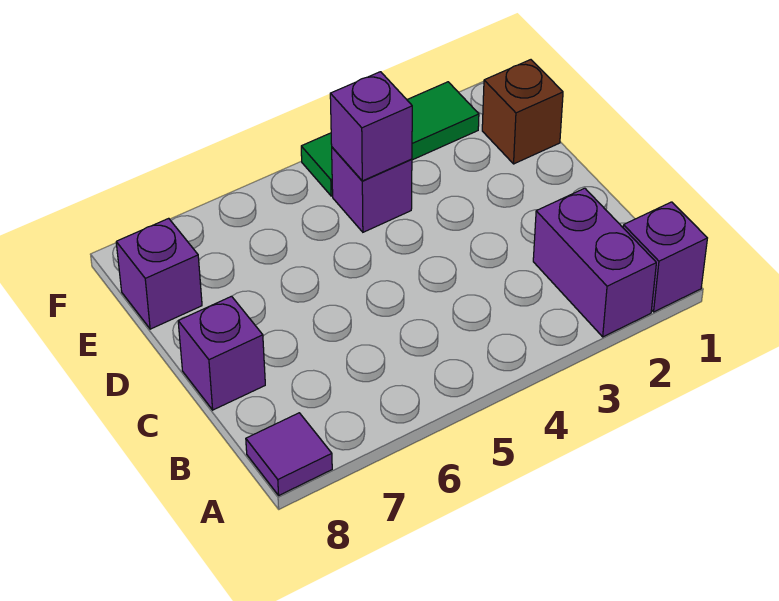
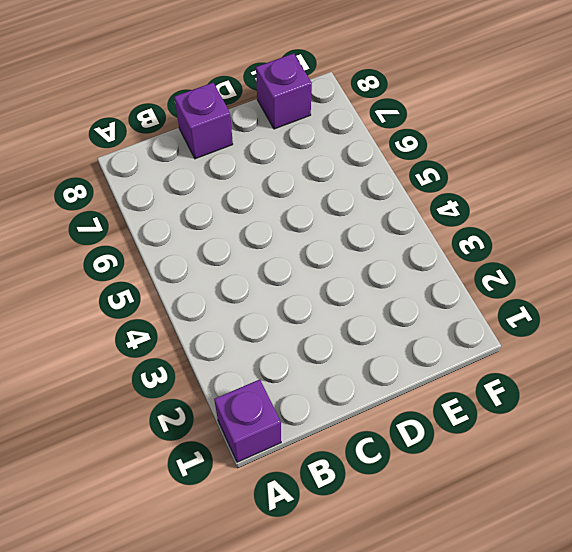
none -> purple brick A2:B2 level 1
none -> purple tile A8 level 1

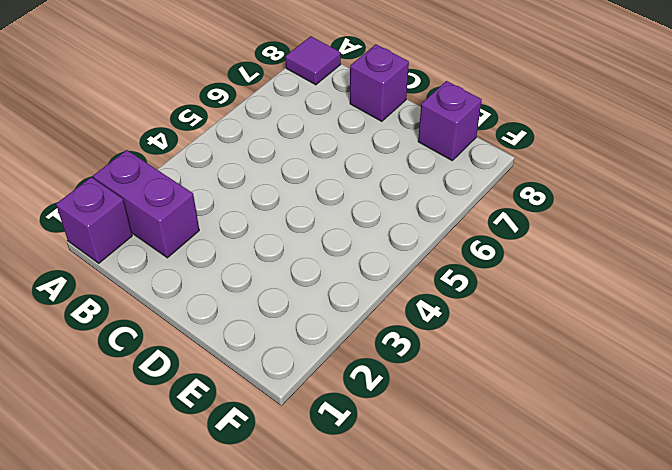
none -> brown brick E1 level 1
none -> purple brick E4 level 1

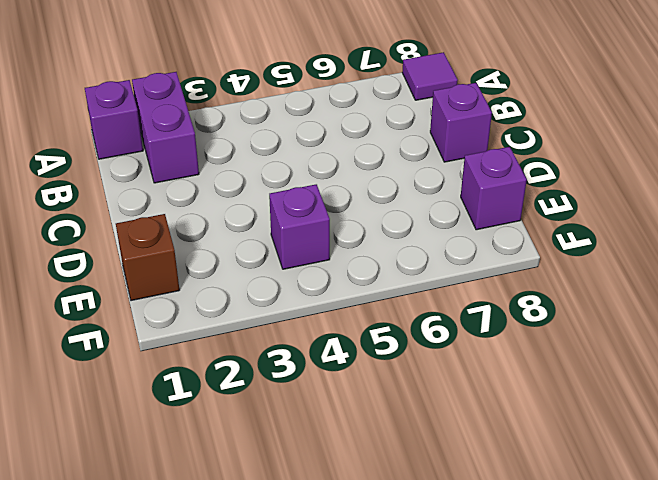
none -> green tile F2:F4 level 1
none -> purple brick E4 level 2

